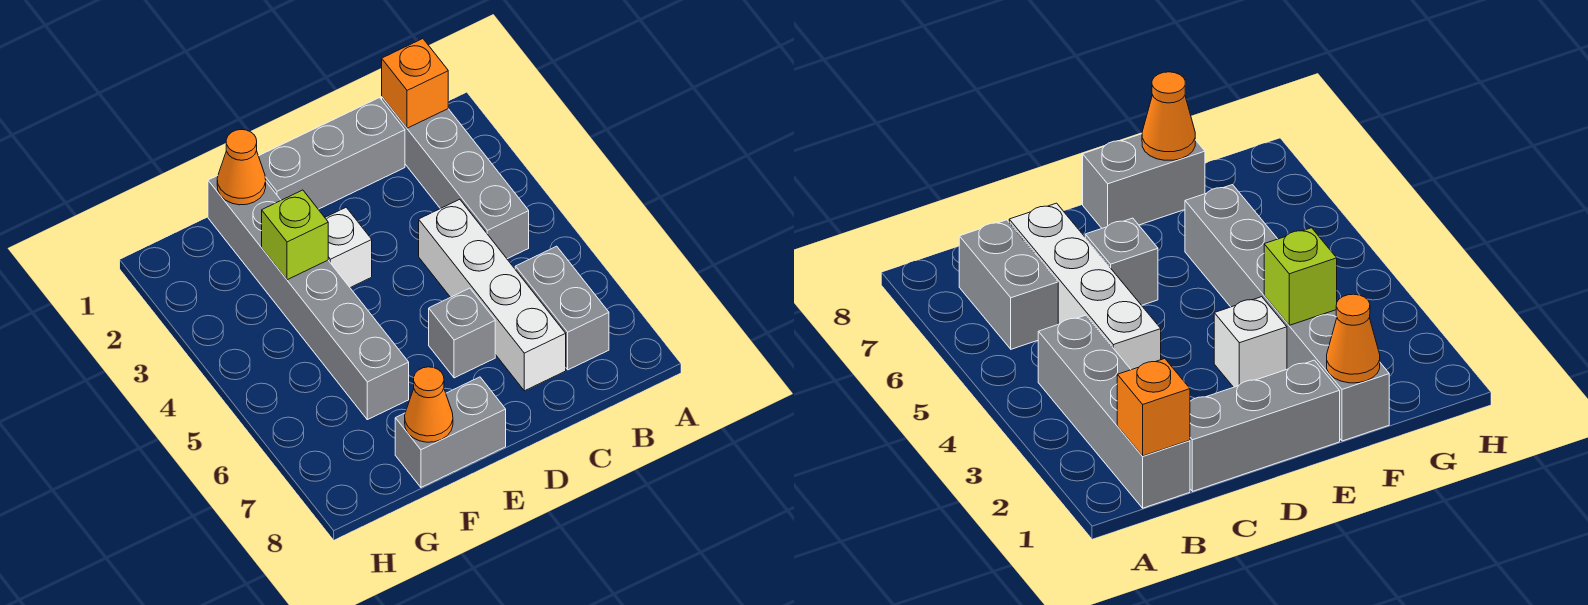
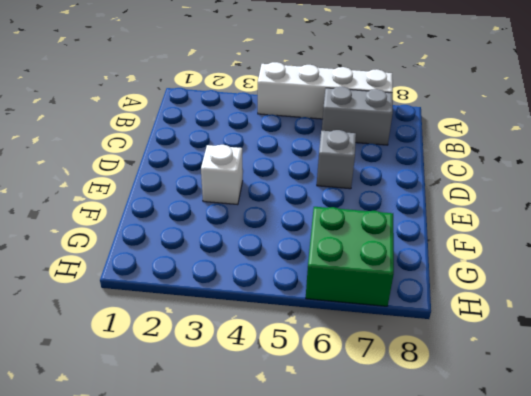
white brick A4:A7 level 1 -> white brick C4:C7 level 1
green brick G6:H7 level 1 -> none
none -> grey brick B1:B4 level 1
none -> grey brick C1:E1 level 1
none -> grey brick E8:F8 level 1

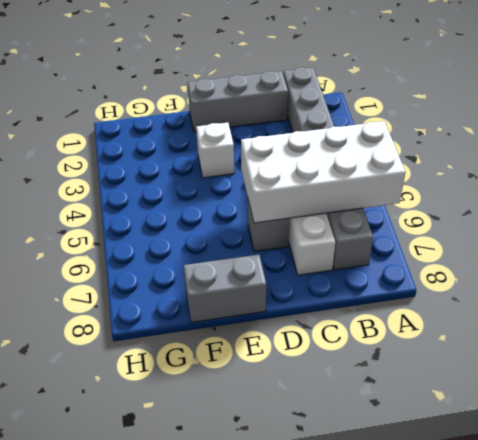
white brick A5:D6 level 2 -> none
none -> grey brick F1:F6 level 1
none -> orange brick B1 level 2
none -> orange cone F1 level 2

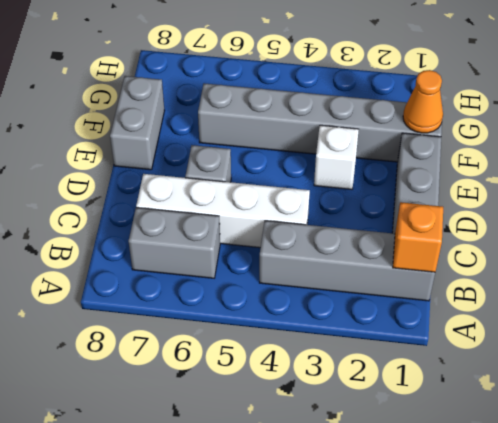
none -> lime brick F3 level 2
none -> orange cone F8 level 2

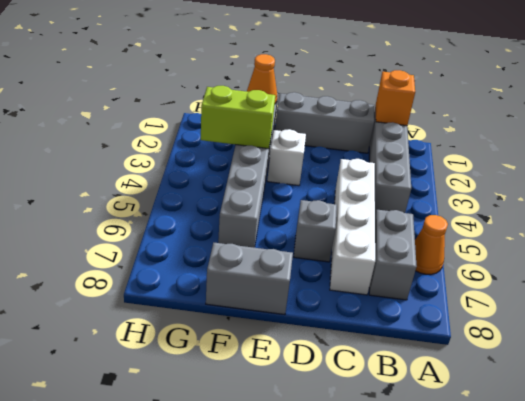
orange cone A6 level 1 -> orange cone F8 level 2
lime brick F3:G3 level 2 -> lime brick F3 level 2

